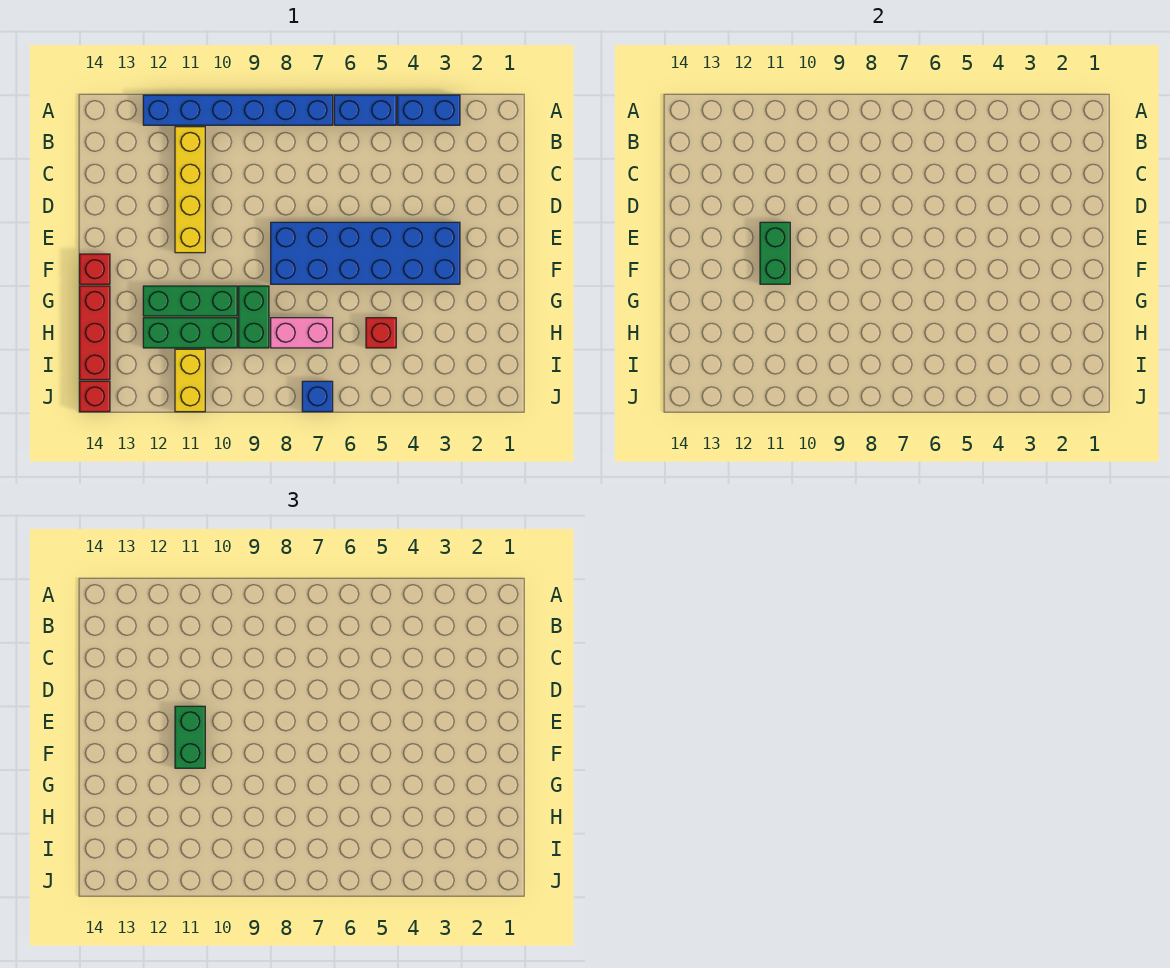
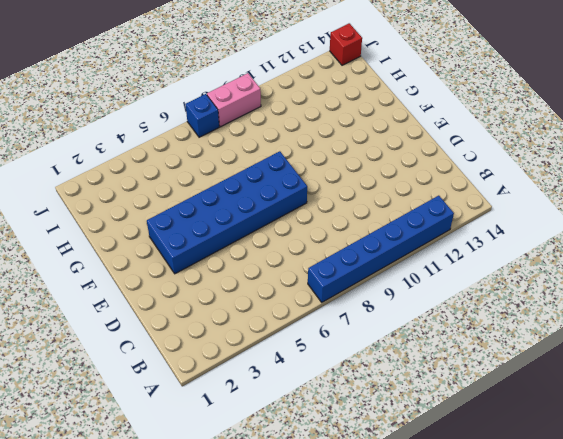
pink brick J8:J9 level 1 -> pink brick H7:H8 level 1
none -> blue brick A3:A4 level 1
none -> blue brick A5:A6 level 1
none -> yellow brick B11:E11 level 1

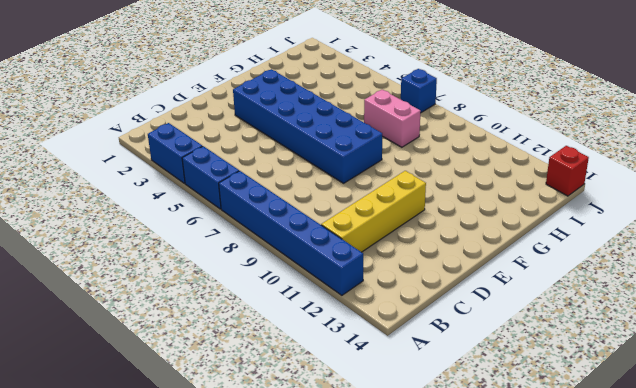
none -> red brick F14 level 1
none -> green brick G9:H9 level 1
none -> green brick G10:G12 level 1

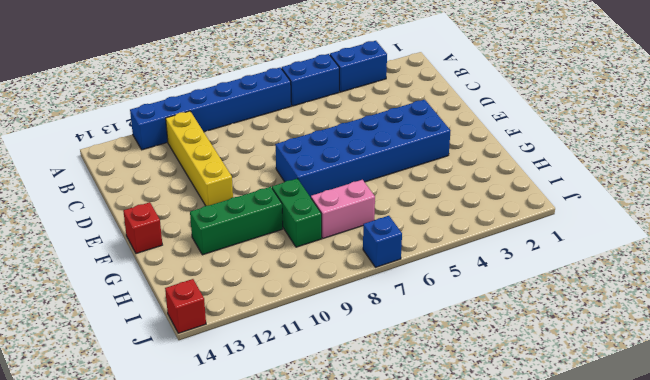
none -> red brick G14:I14 level 1
none -> red brick H5 level 1
none -> green brick H10:H12 level 1

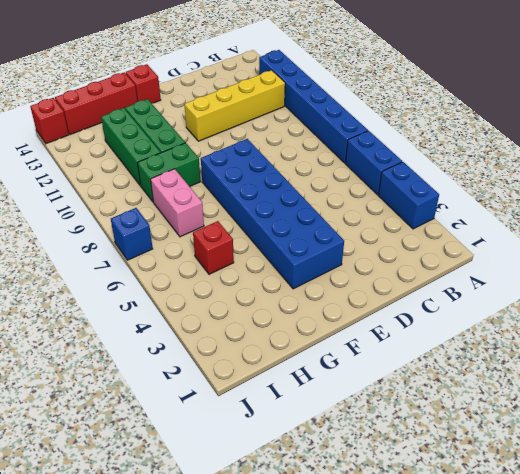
none -> yellow brick I11:J11 level 1
none -> green brick E11:F11 level 2
none -> green brick E11:F11 level 3

